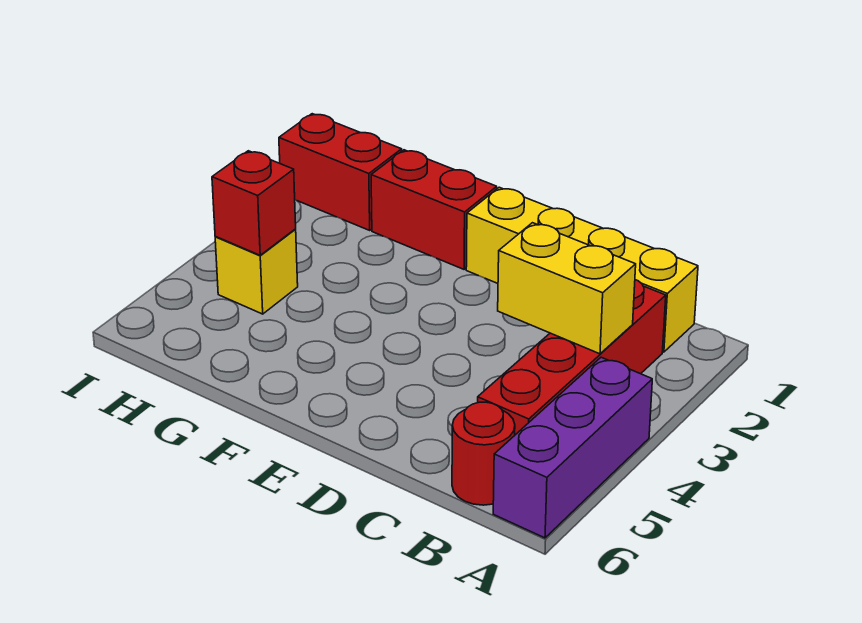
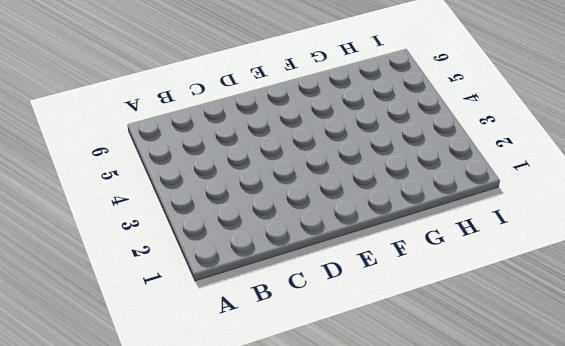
none -> purple brick A4:A6 level 1
none -> yellow brick B1:E1 level 1

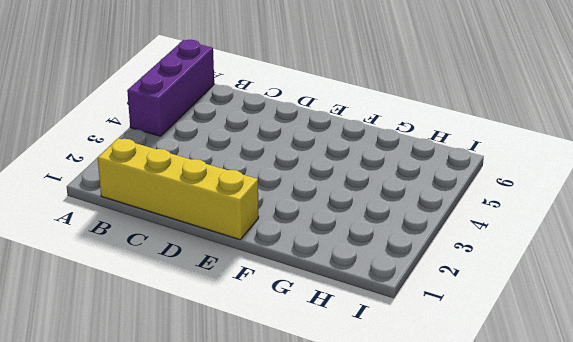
none -> red brick B2:B5 level 1
none -> red round brick B6 level 1

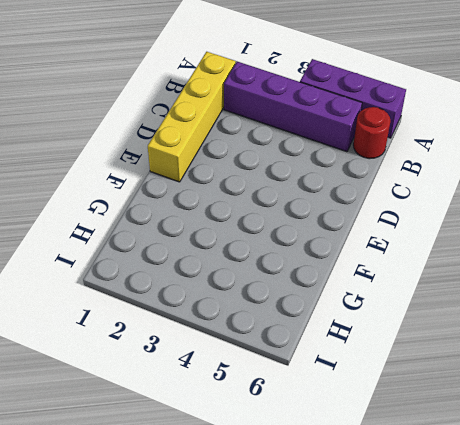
purple brick B2:B5 level 1 -> red brick B2:B5 level 1
none -> red brick F1:G1 level 1
none -> red brick H1:I1 level 1

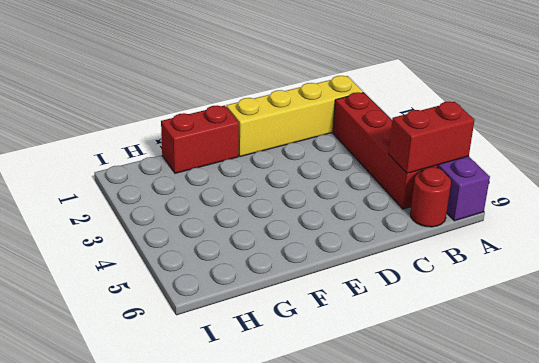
red brick A5:B5 level 2 -> red brick H1:I1 level 1
none -> yellow brick H4 level 1
none -> yellow brick B3:C3 level 2

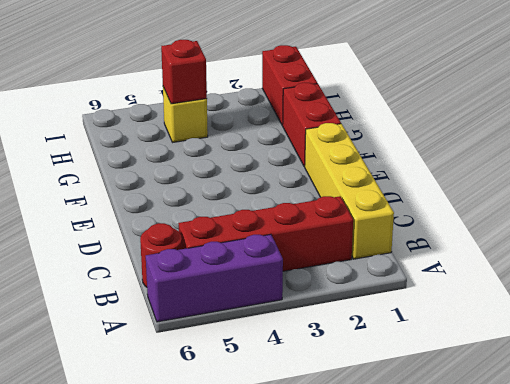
none -> yellow brick B3:C3 level 2

